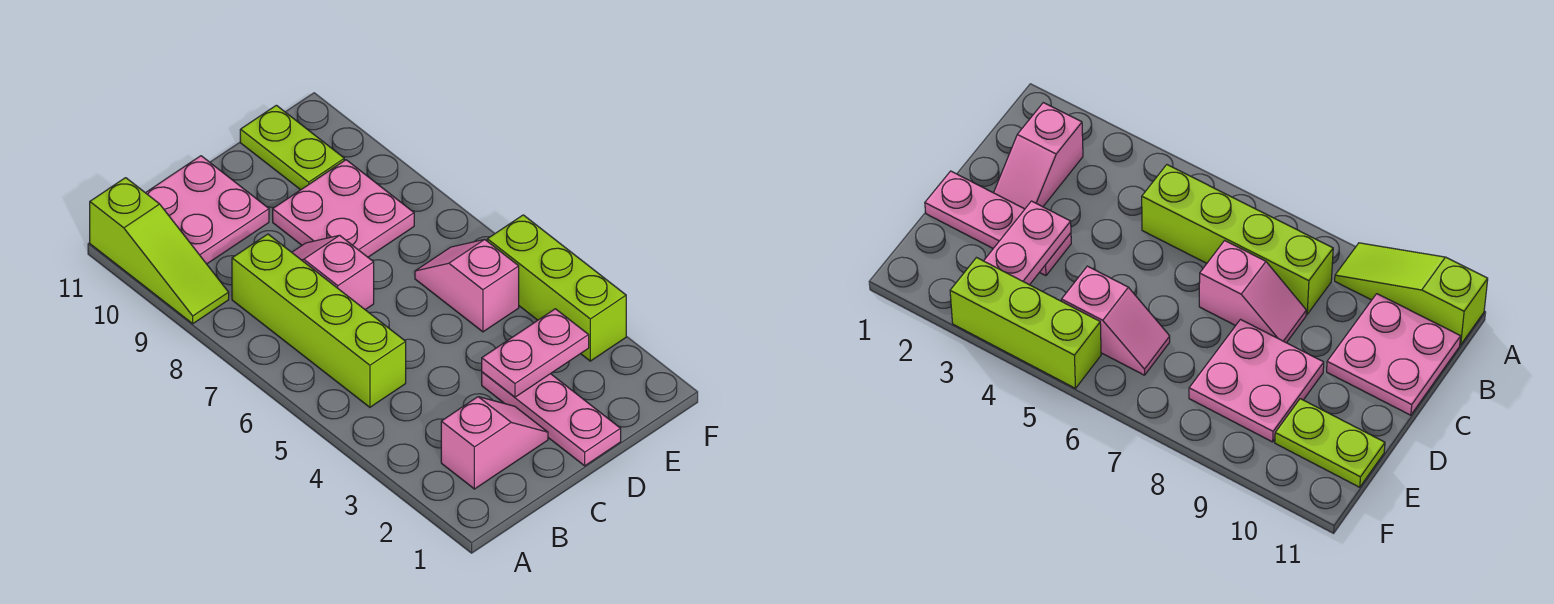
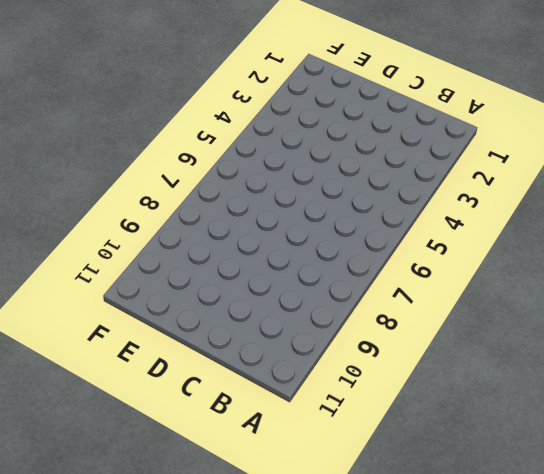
none -> lime slope A9:A11 level 1 top 11
none -> pink slope B2:C2 level 1 top B

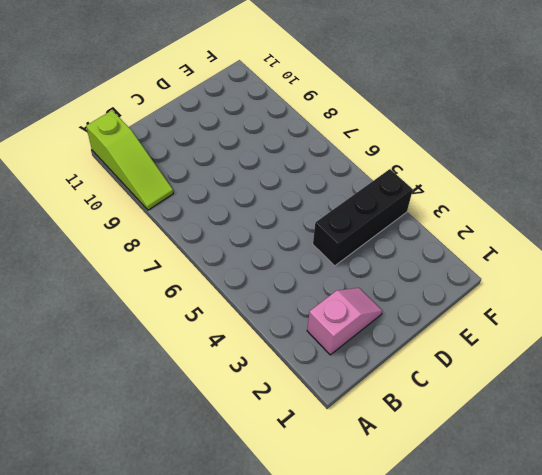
black brick D4:F4 level 1 -> lime brick F3:F5 level 1
none -> lime brick B5:B8 level 1
none -> pink plate B10:C11 level 1

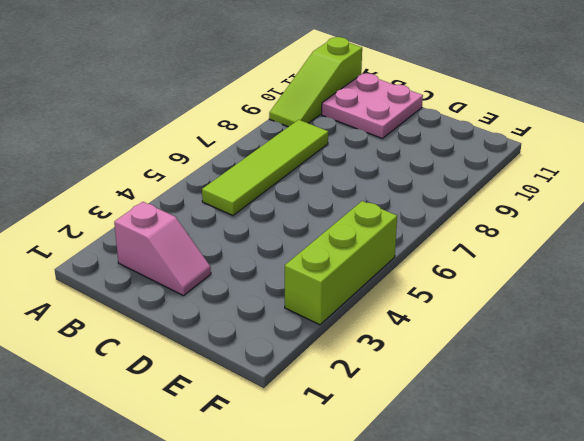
lime tile B5:B8 level 1 -> lime brick B5:B8 level 1
none -> pink slope C7:C8 level 1 top 7
none -> pink plate D1:D3 level 1

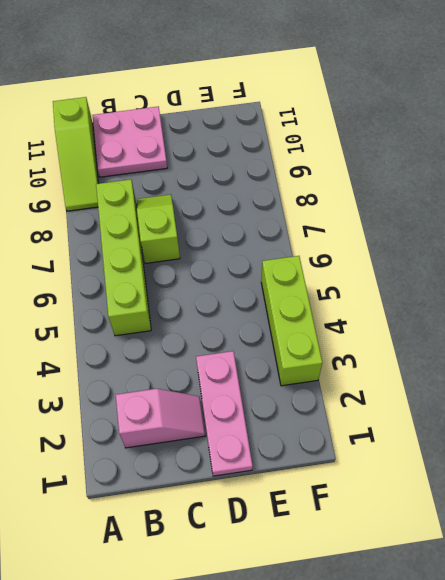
lime slope C7:C8 level 1 top 7 -> pink slope C7:C8 level 1 top 7
none -> pink plate D8:E9 level 1
none -> pink slope E5:E6 level 1 top 5

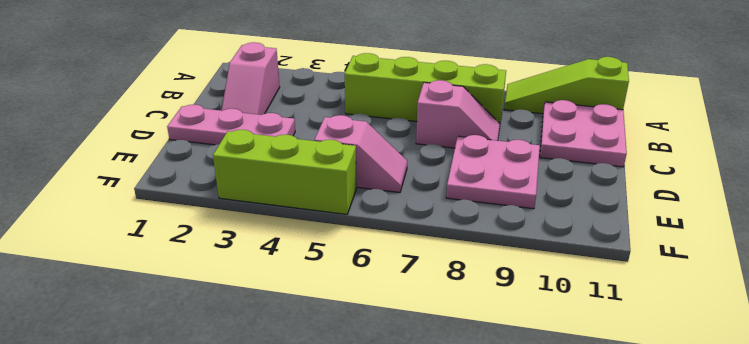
none -> lime plate E10:E11 level 1
none -> pink plate D3:E3 level 2

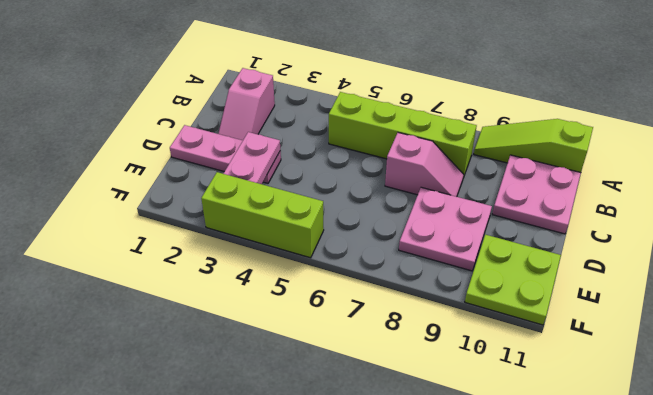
lime plate E10:F11 level 1 -> lime plate E10:E11 level 1
none -> pink slope E5:E6 level 1 top 5

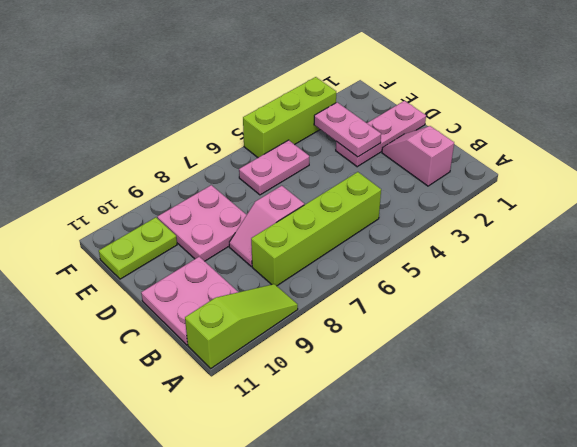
pink plate E5:E6 level 1 -> pink slope E5:E6 level 1 top 5

